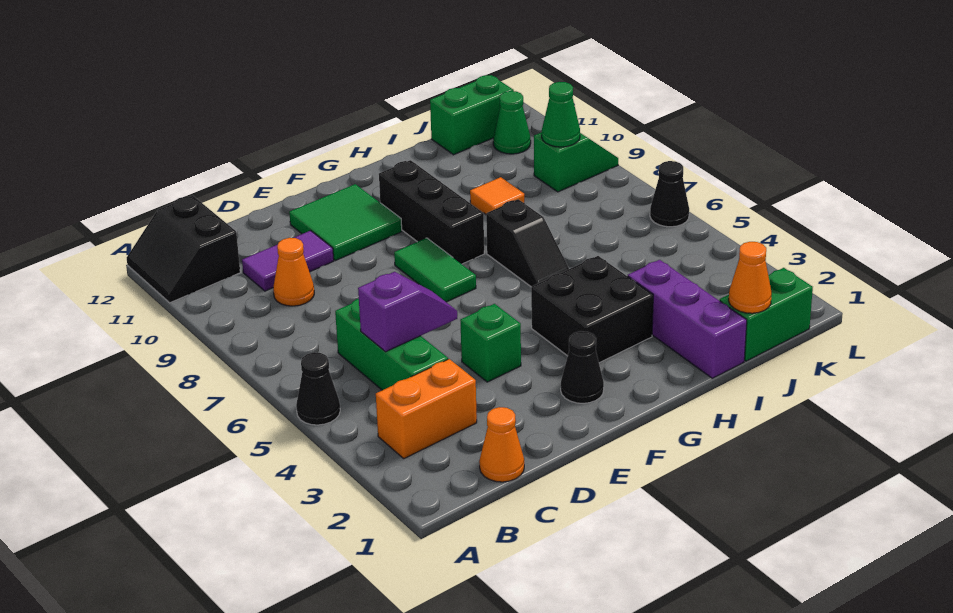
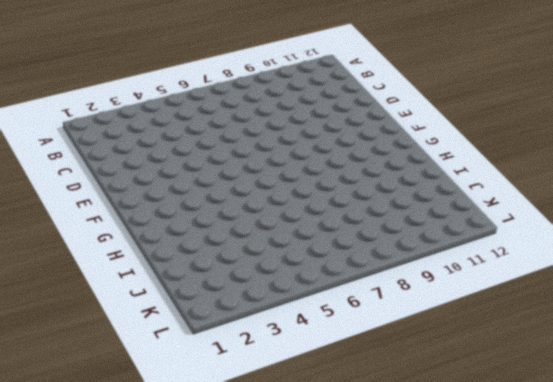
none -> black cone A5 level 1
none -> black slope A11:B12 level 1 top B
none -> orange brick B3:C3 level 1

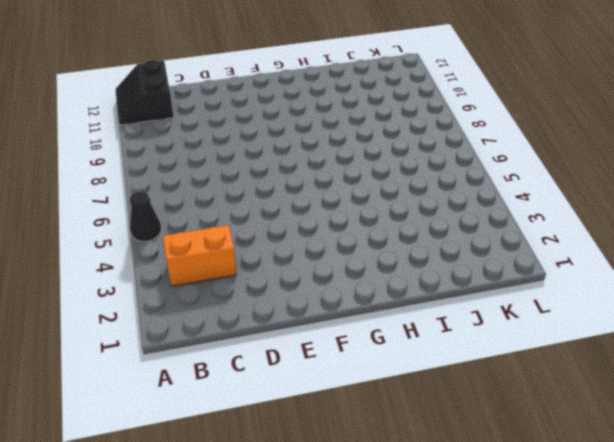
none -> orange cone C1 level 1
none -> green brick C4:C6 level 1
none -> orange cone C9 level 1

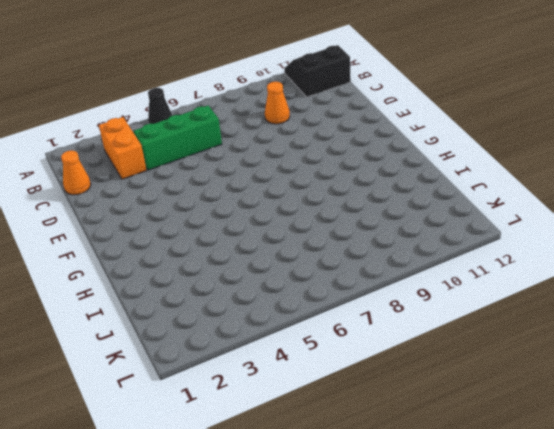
none -> purple tile C10:D10 level 1
none -> green brick E4 level 1
none -> green tile E10:F11 level 1

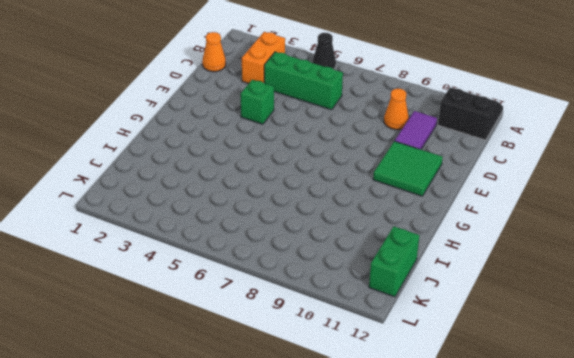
none -> black cone F2 level 1
none -> green tile F7:F8 level 1
none -> black brick G3:H4 level 1

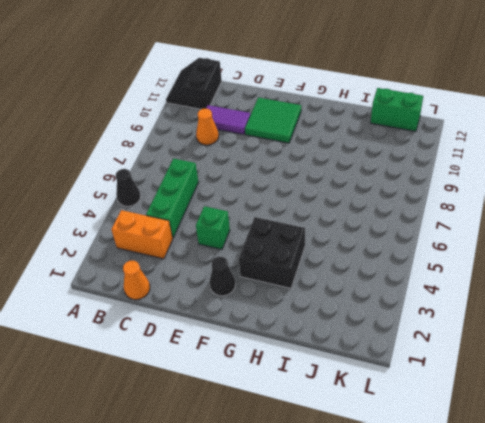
none -> green tile F7:F8 level 1
none -> black brick G8:G10 level 1
none -> black slope H6:H7 level 1 top 7

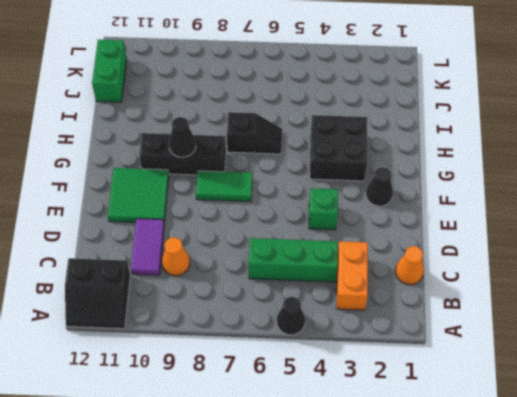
black cone G9 level 2 -> black cone L6 level 1
none -> purple brick I1:I3 level 1
none -> orange tile I9 level 1
none -> green brick J1:K1 level 1

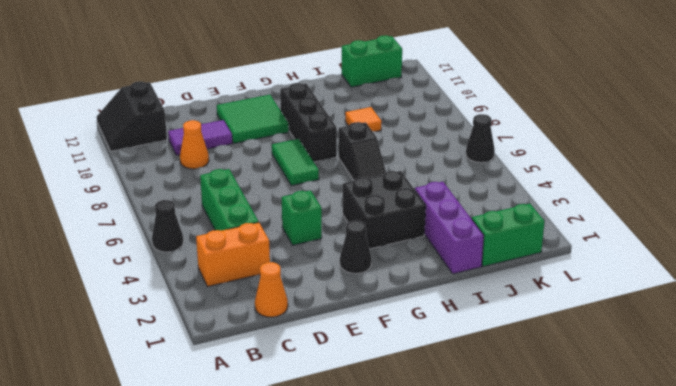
none -> green slope K9:L9 level 1 top K
none -> green cone K11 level 1
none -> purple slope C5:D5 level 2 top C

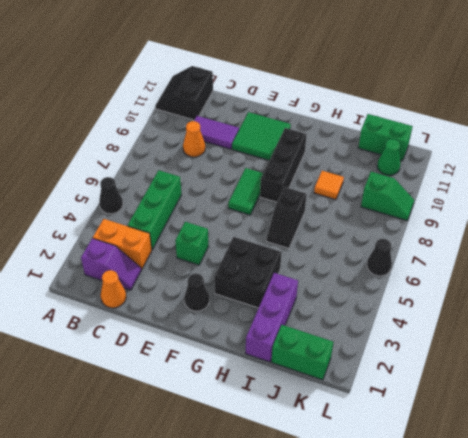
purple slope B2:C2 level 1 top B -> purple slope C5:D5 level 2 top C
none -> orange cone J1 level 2
none -> green cone K9 level 2

